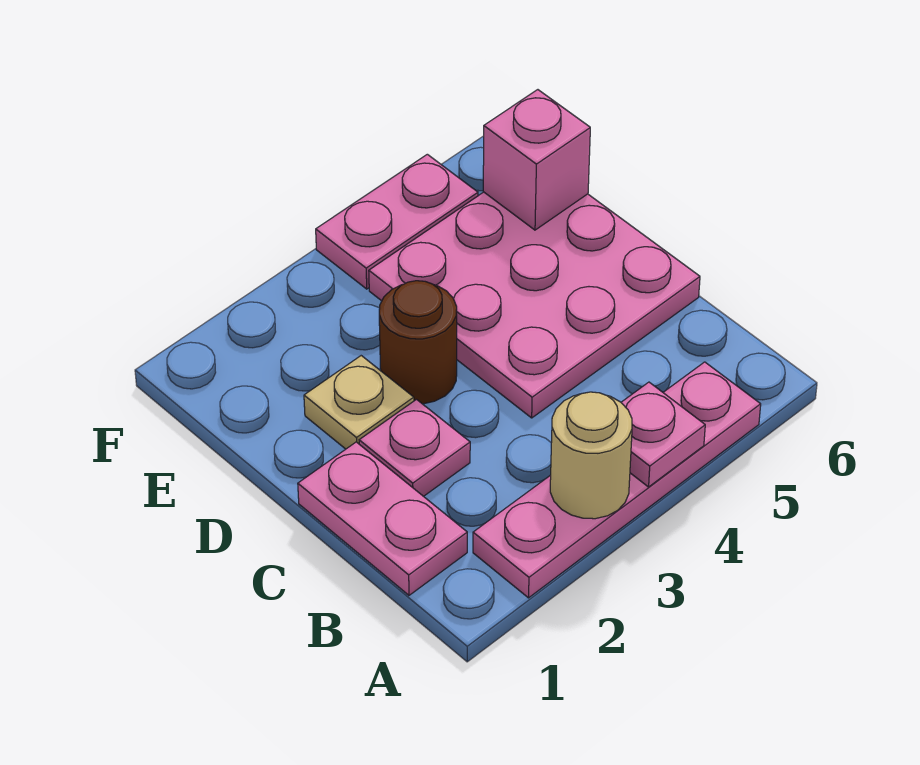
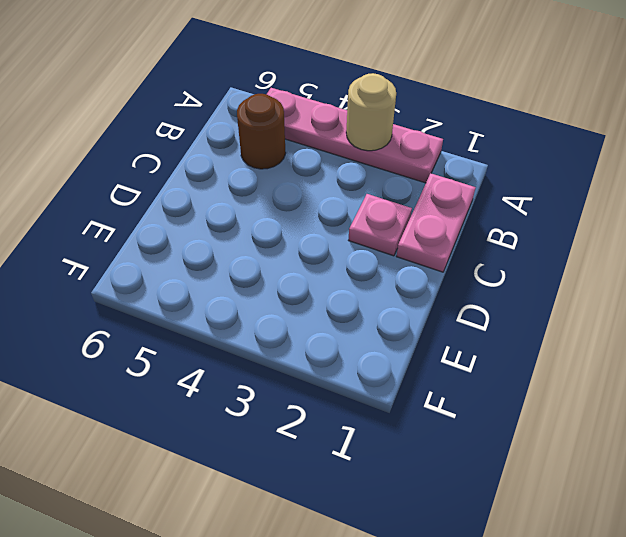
brown round brick B5 level 1 -> brown round brick D3 level 1
none -> pink plate C4:E6 level 1
none -> tan plate D2 level 1

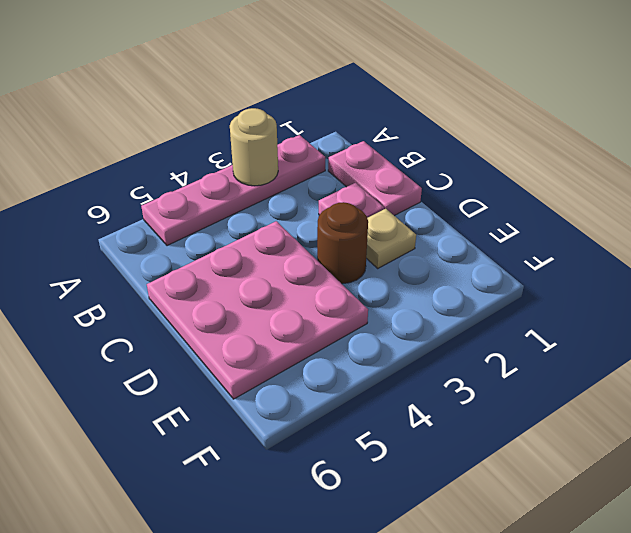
none -> pink plate F4:F5 level 1
none -> pink plate A4 level 2

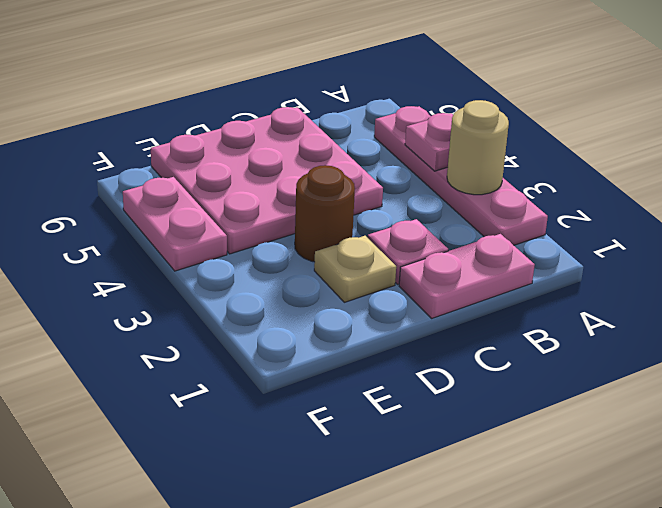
none -> pink brick E6 level 2

